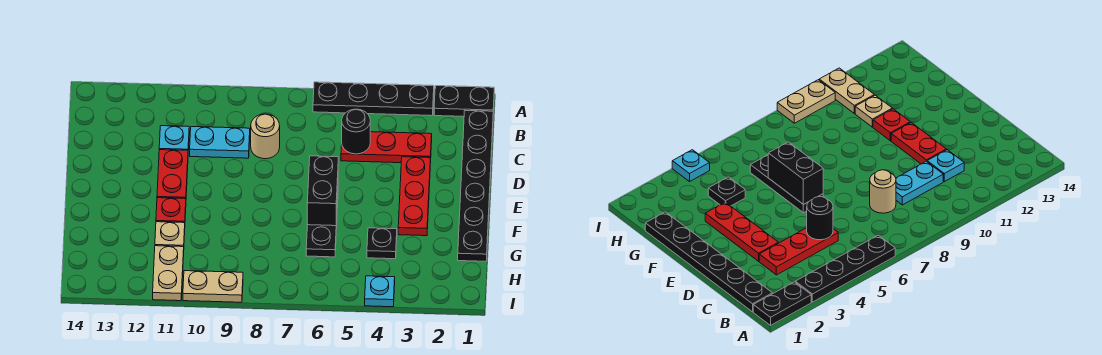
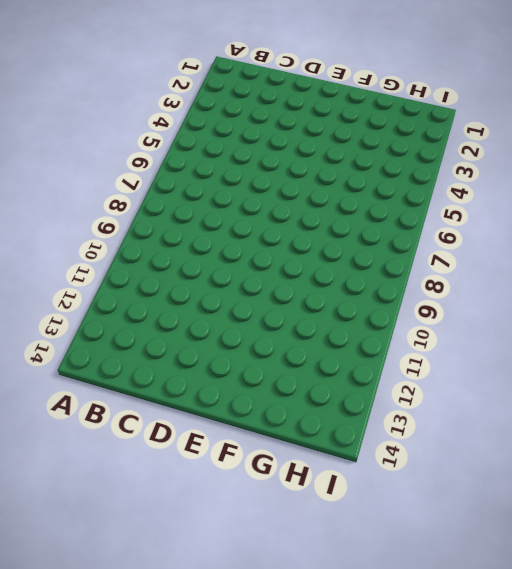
none -> black plate A1:A2 level 1
none -> black plate A3:A6 level 1
none -> black plate B1:G1 level 1

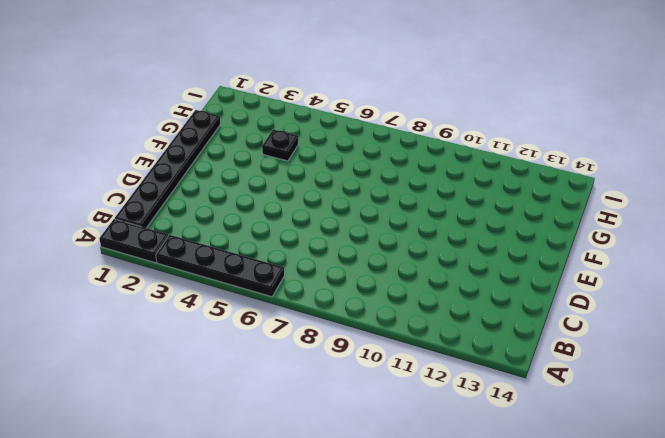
none -> red plate C3:C5 level 1
none -> tan round brick C8 level 1
none -> cyan plate C9:C10 level 1

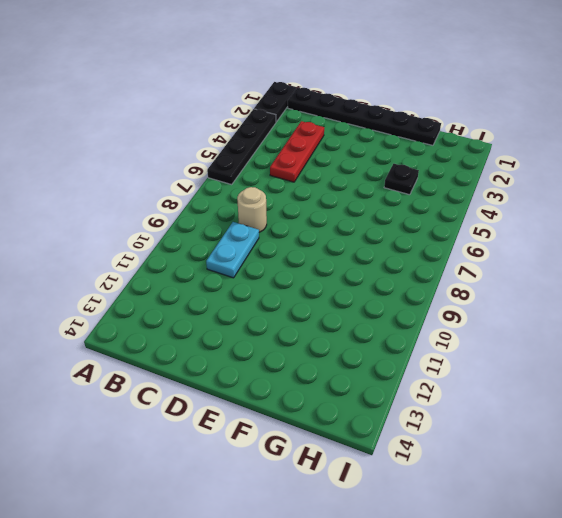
none -> cyan plate C11 level 1
none -> red plate D3:F3 level 1
none -> red plate D11:E11 level 1

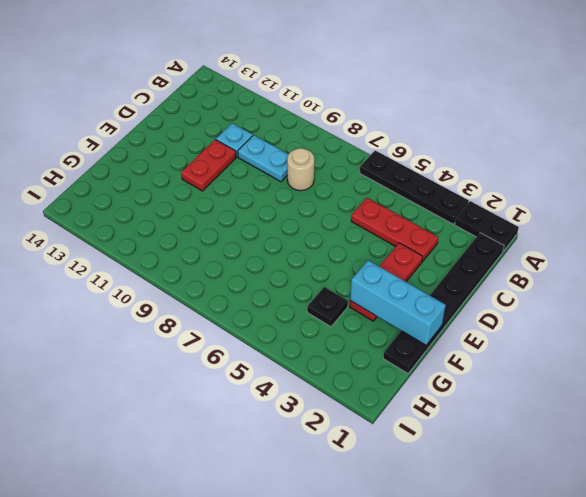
cyan brick F1:F3 level 2 -> none
none -> black plate E6:G6 level 1
none -> red plate F11 level 1
none -> tan plate G11 level 1

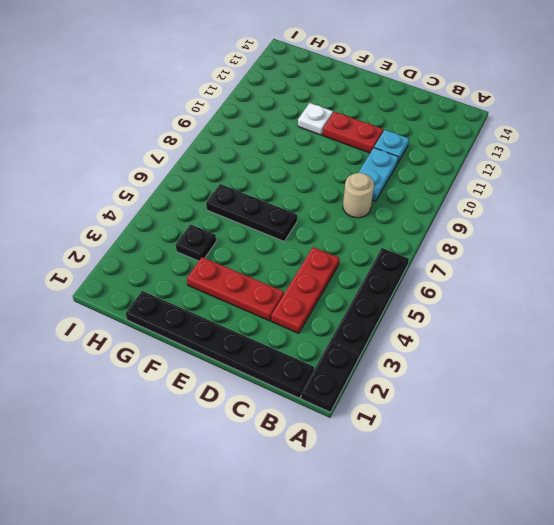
white plate F11 level 1 -> red plate F11 level 1
none -> tan plate G11 level 1
none -> tan plate H11:I11 level 1
none -> cyan plate I4 level 1

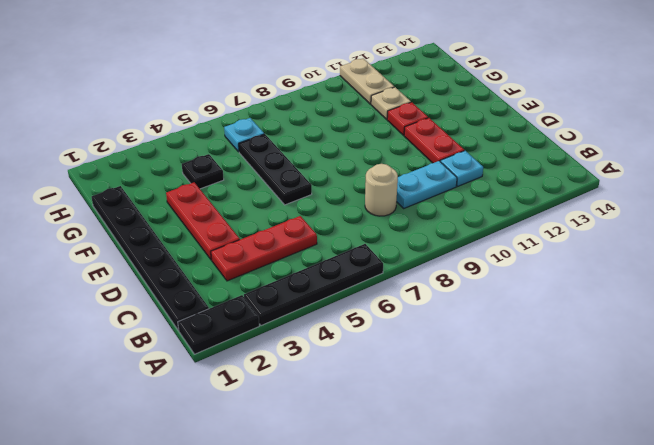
cyan plate H6 level 1 -> cyan plate I4 level 1
none -> tan plate I9:I10 level 1
none -> black round brick C5 level 2
none -> black brick E6:F6 level 2

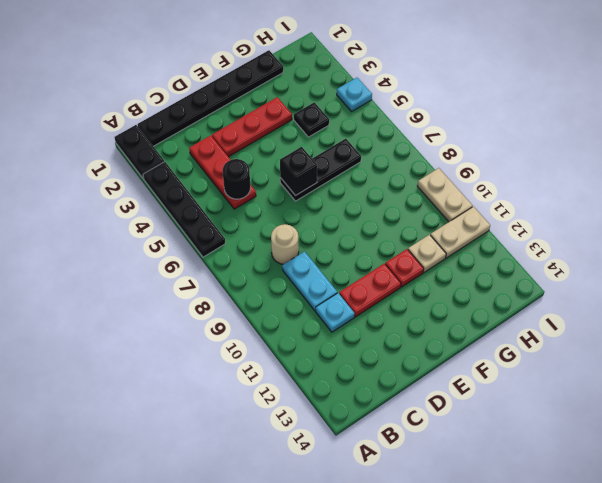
black brick E6 level 2 -> black brick E6:F6 level 2

